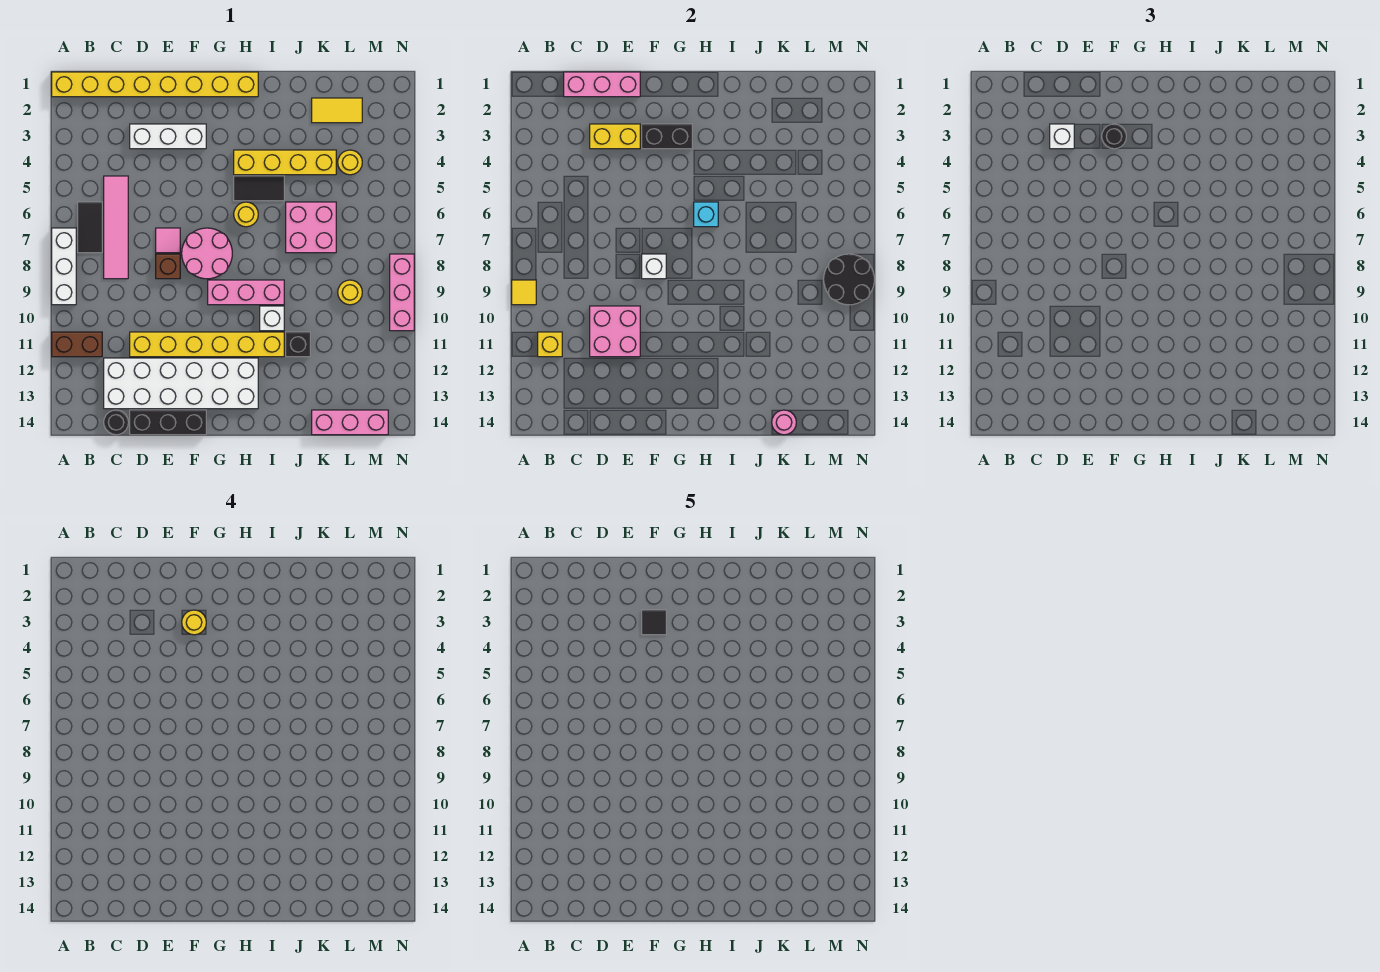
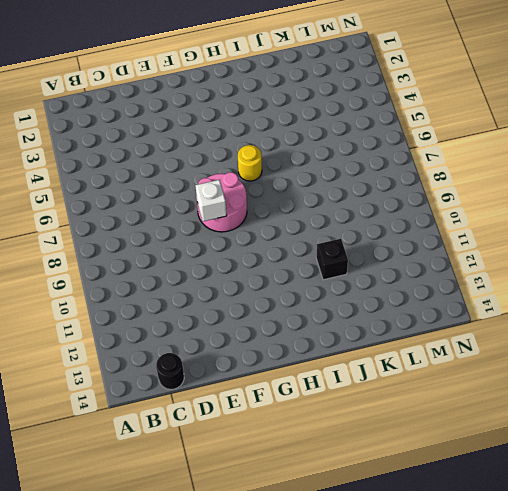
none -> yellow brick A1:H1 level 1
none -> white brick A7:A9 level 1
none -> brown brick A11:B11 level 1
none -> black tile B6:B7 level 1

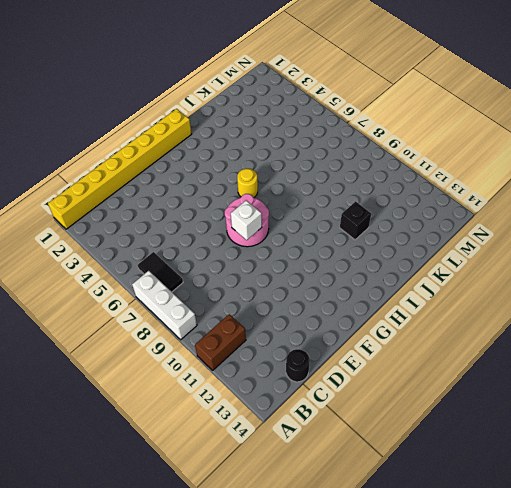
none -> pink tile C5:C8 level 1
none -> white brick C12:H13 level 1
none -> white brick D3:F3 level 1
none -> yellow brick D11:I11 level 1

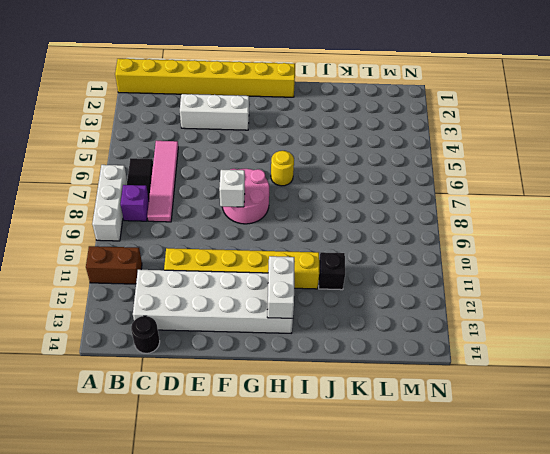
purple brick B8 level 1 -> none
white brick H12:H13 level 2 -> none
none -> black brick D14:F14 level 1
none -> pink tile E7 level 1
none -> brown brick E8 level 1
none -> pink brick G9:I9 level 1

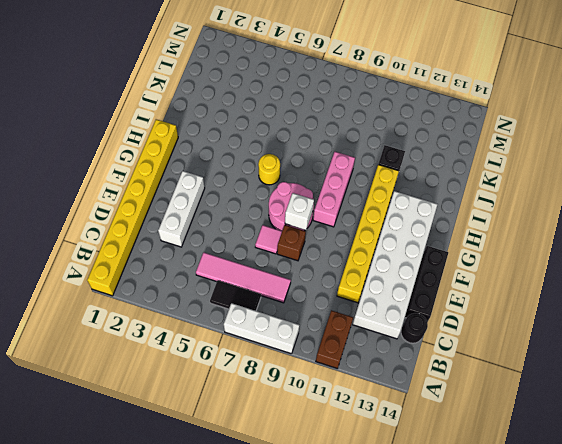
none -> yellow brick H4:K4 level 1
none -> black tile H5:I5 level 1
none -> white brick I10 level 1
none -> pink brick J6:K7 level 1

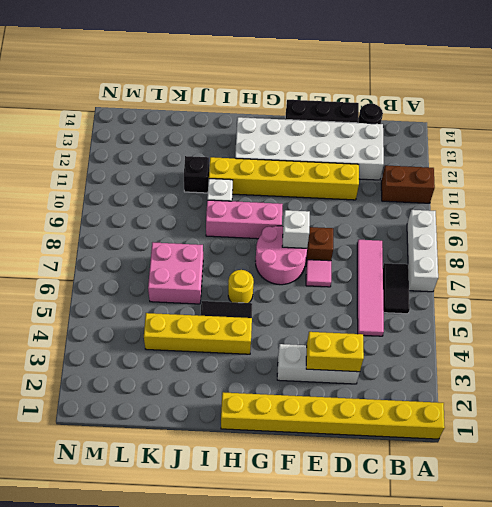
none -> yellow tile K2:L2 level 1
none -> pink brick K14:M14 level 1
none -> yellow round brick L4 level 1
none -> yellow round brick L9 level 1

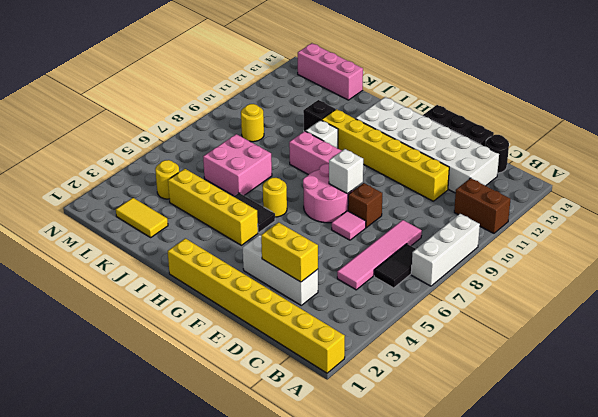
none -> pink brick N8:N10 level 1
none -> yellow tile A9 level 2
none -> yellow brick B11 level 2
none -> pink brick C1:E1 level 2

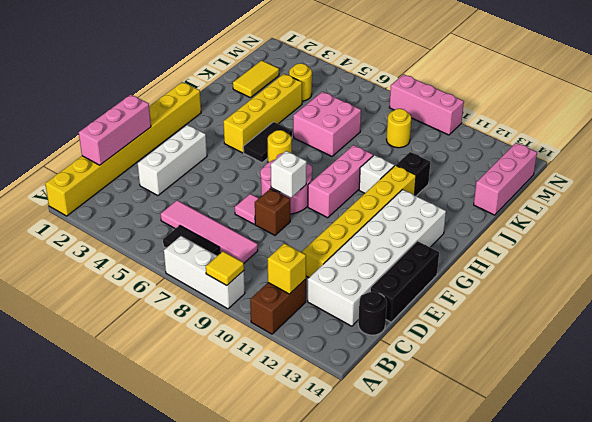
none -> yellow brick D3:E3 level 2
none -> pink brick D10:E11 level 2
none -> black brick F3:G3 level 2
none -> cyan brick H6 level 2

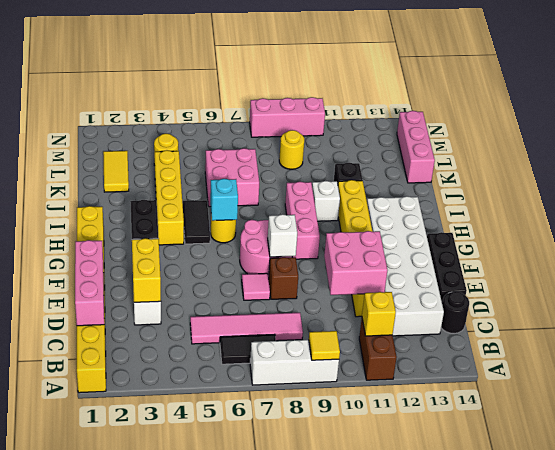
none -> pink round brick K14 level 2
none -> black round brick M8:N9 level 2
none -> white brick D3 level 3
none -> black round brick F3 level 3

